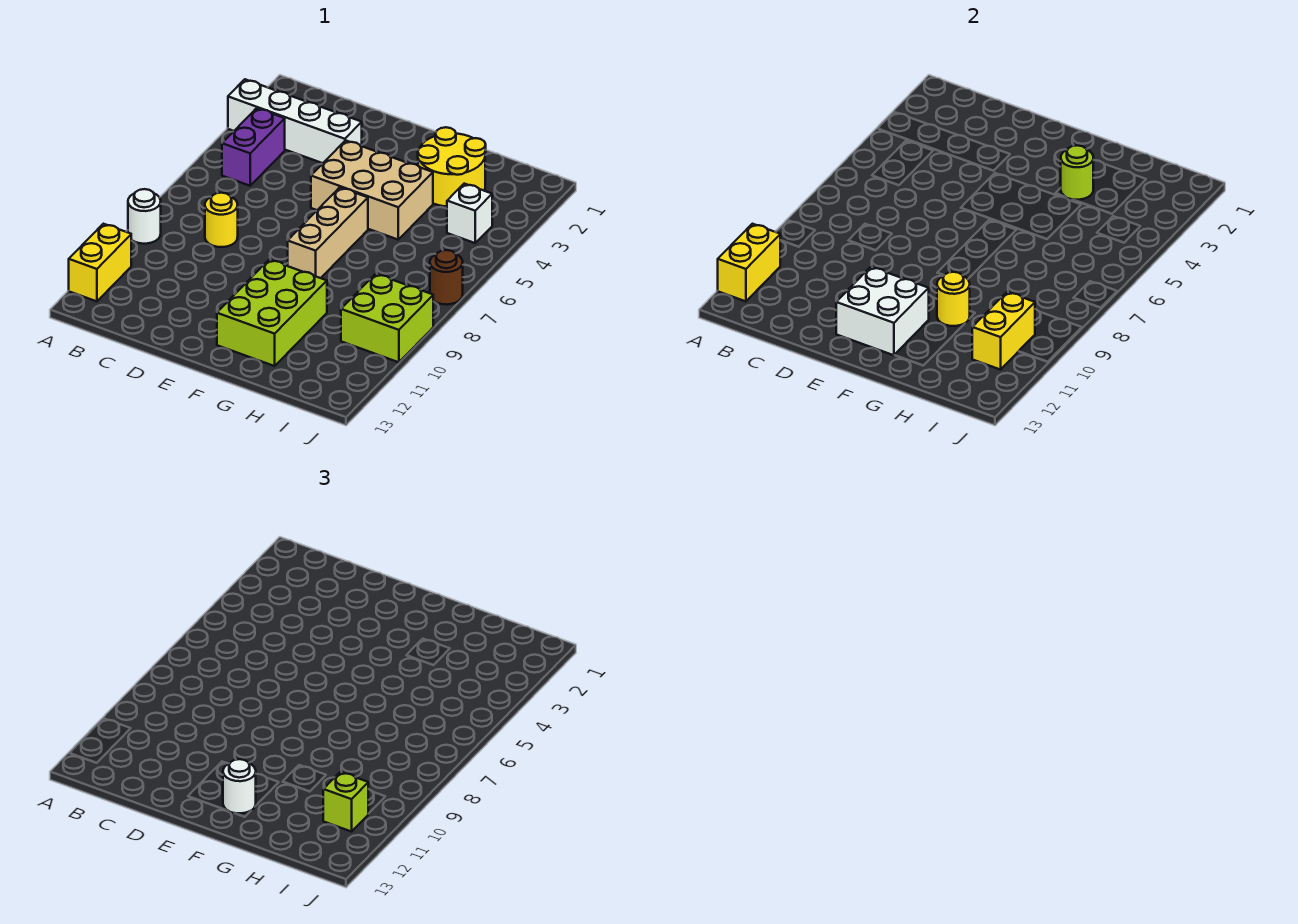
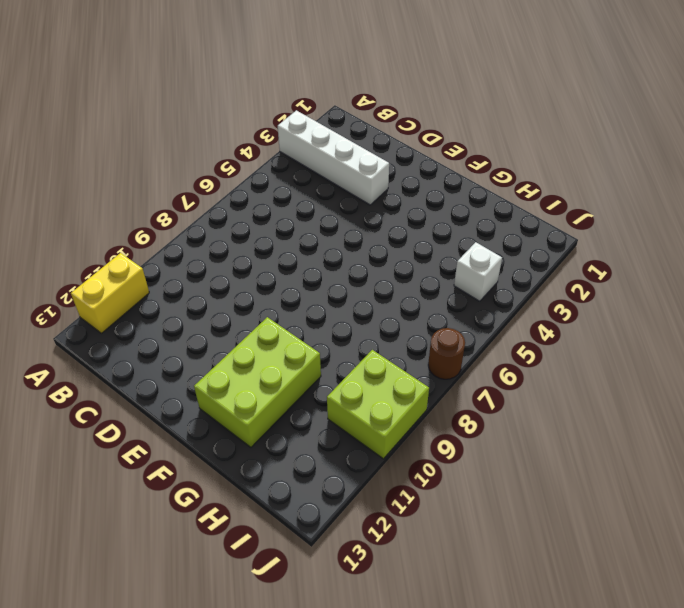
none -> white round brick A9 level 1
none -> purple brick B4:B5 level 1
none -> yellow round brick C8 level 1

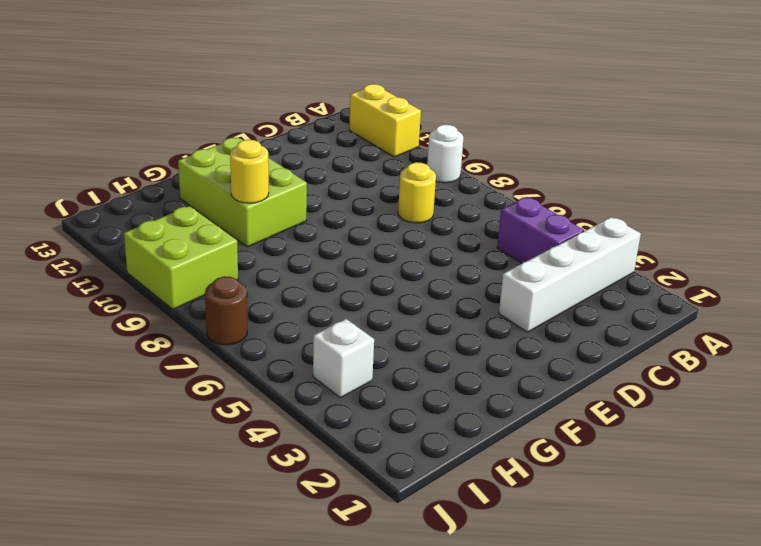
none -> tan brick E4:G5 level 1
none -> tan brick F6:F8 level 1
none -> yellow round brick G2:H3 level 1

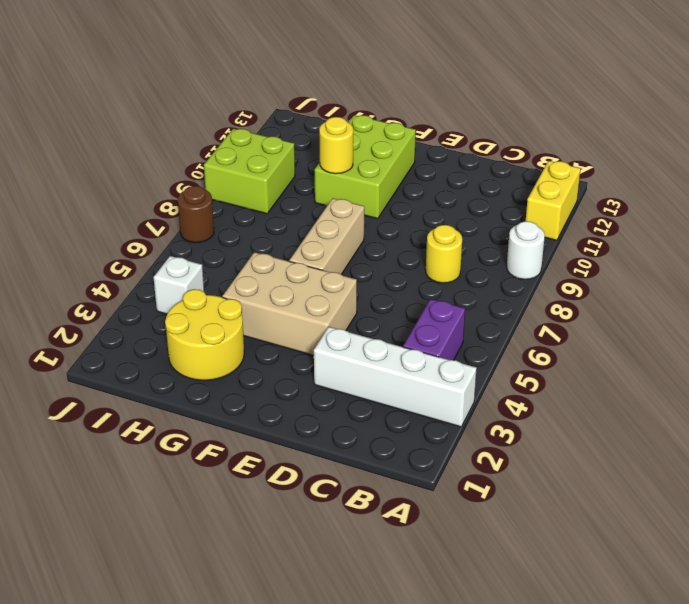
none -> yellow brick A11:A12 level 2
none -> white brick E11:F12 level 2
none -> lime round brick G3 level 2

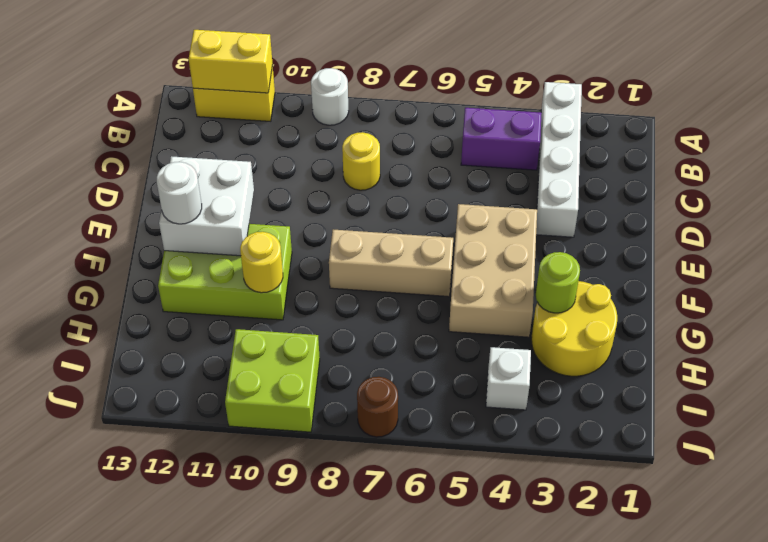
none -> yellow brick I10:I11 level 2
none -> lime brick I11 level 3

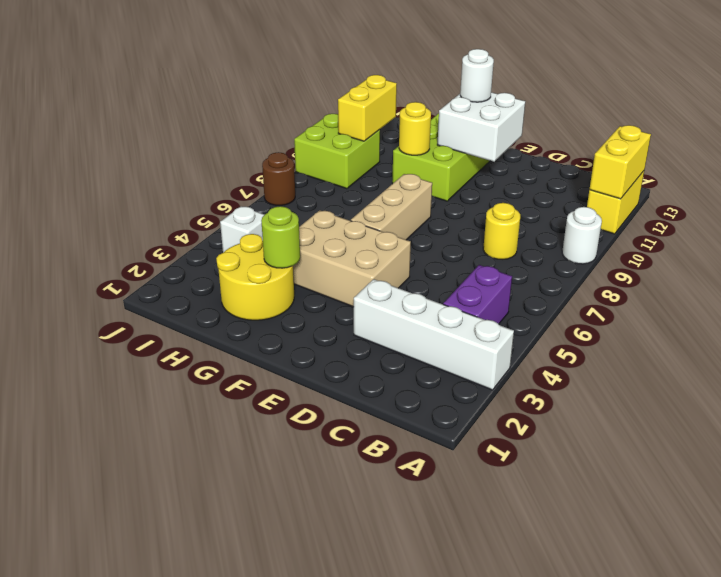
none -> lime brick I11 level 3

